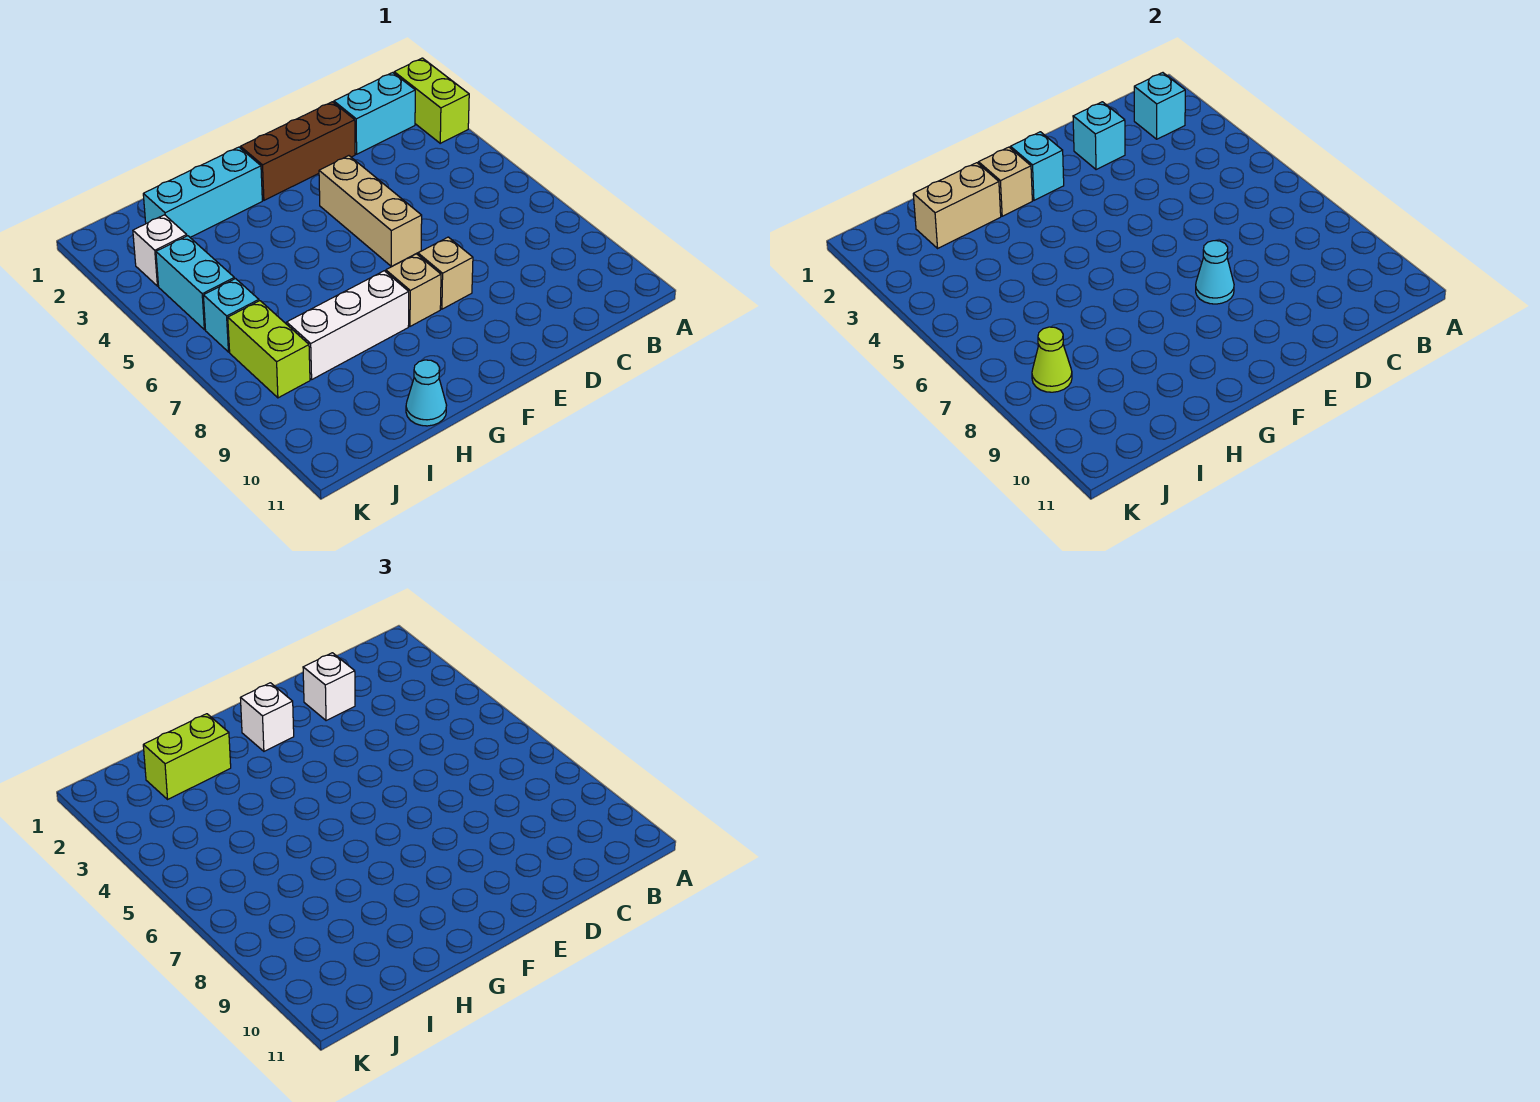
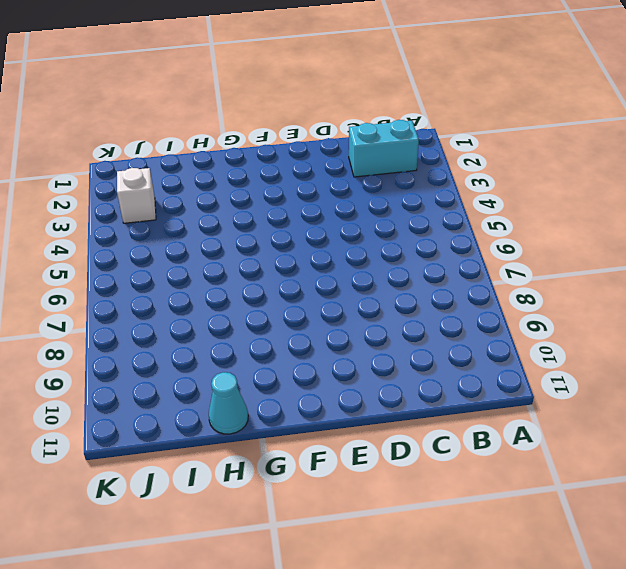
none -> lime brick A2:A3 level 1
none -> brown brick D2:F2 level 1
none -> tan brick E4:E6 level 1

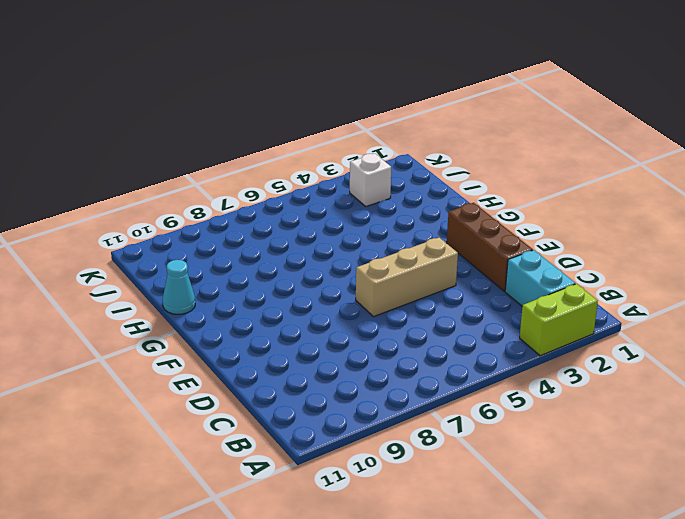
none -> tan brick E8 level 1
none -> tan brick F8 level 1
none -> cyan brick G2:I2 level 1

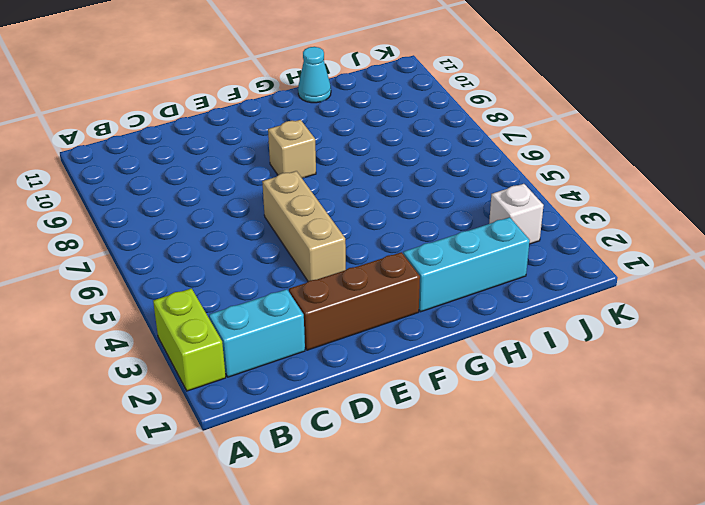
none -> tan brick E8 level 1
none -> white brick G8:I8 level 1
none -> cyan brick J4:J5 level 1

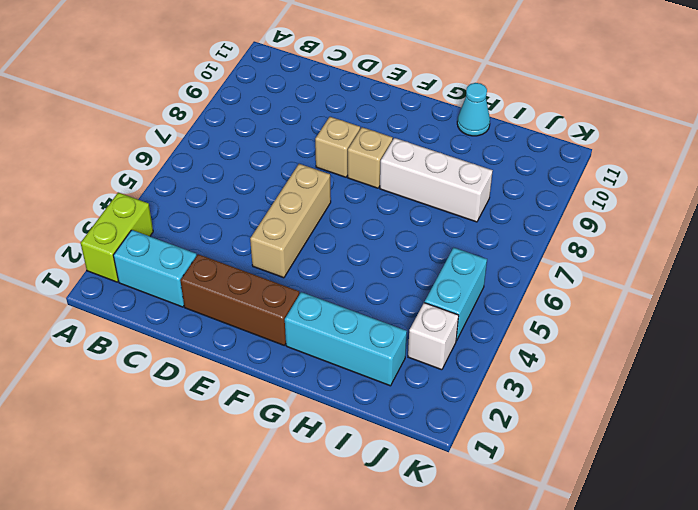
none -> cyan brick J6 level 1
none -> lime brick J7:J8 level 1
none -> cyan brick B2 level 2

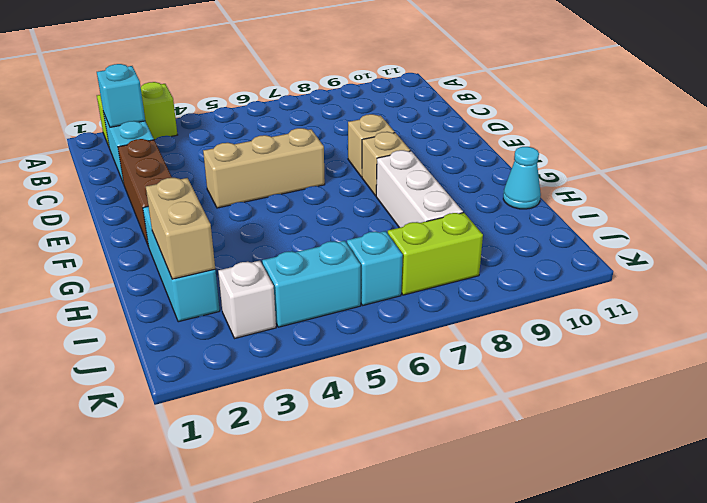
none -> cyan brick D2 level 2
none -> cyan cone E8 level 2
none -> cyan brick F2 level 2

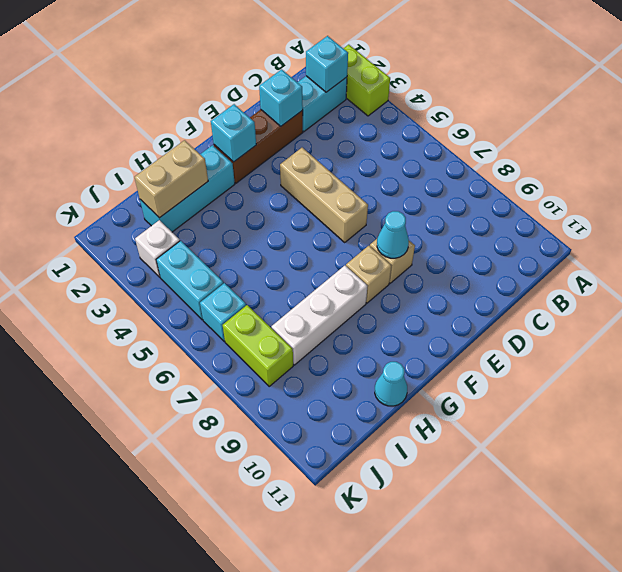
none -> tan brick G2 level 2
none -> lime cone J8 level 2
none -> white brick D2 level 3

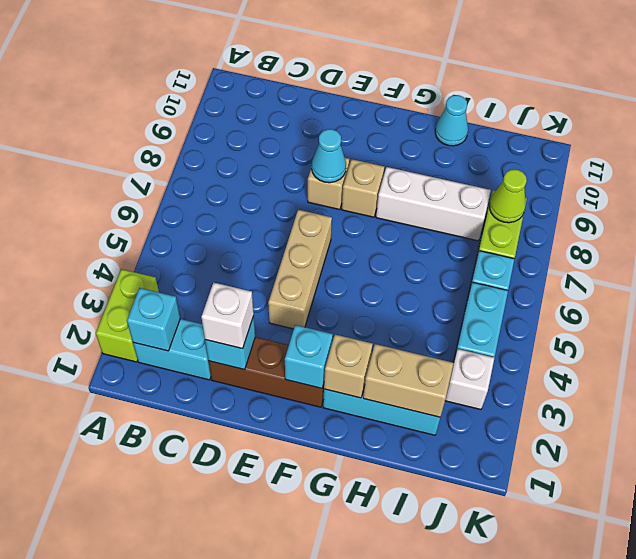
none -> white brick F2 level 3
none -> lime brick H2:I2 level 3

